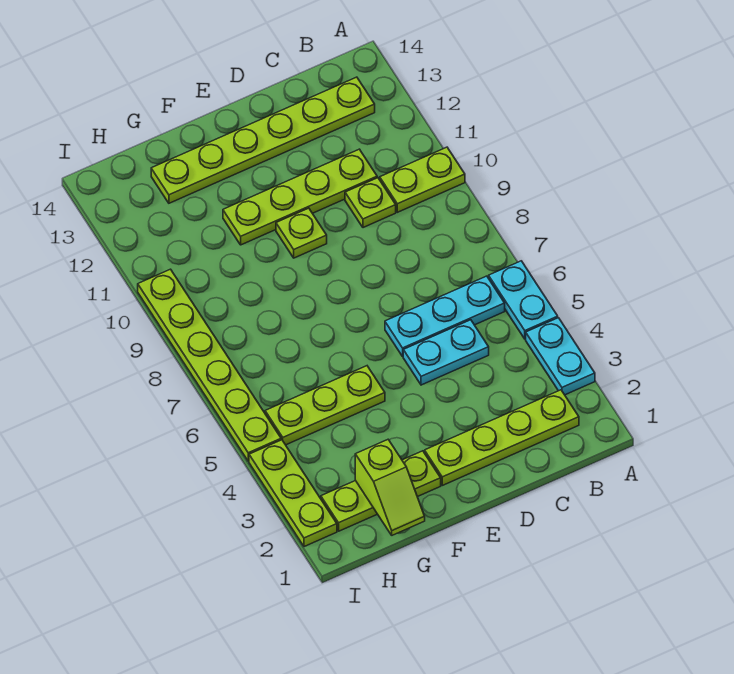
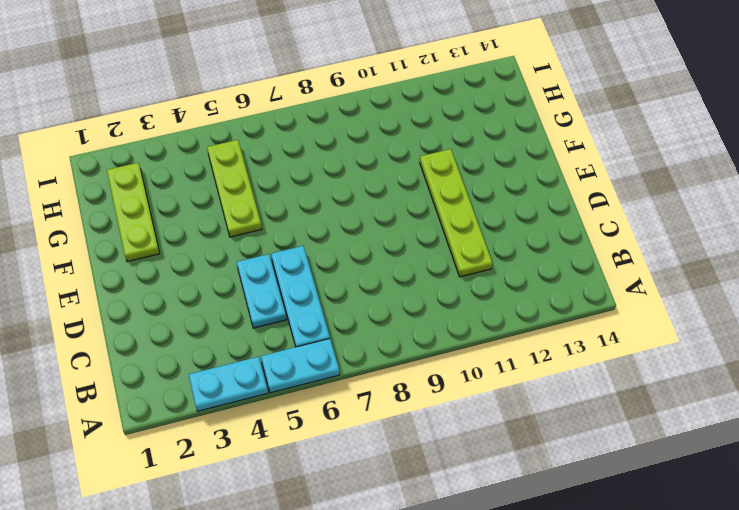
none -> lime plate A10:B10 level 1
none -> lime plate B2:E2 level 1
none -> lime plate B13:G13 level 1

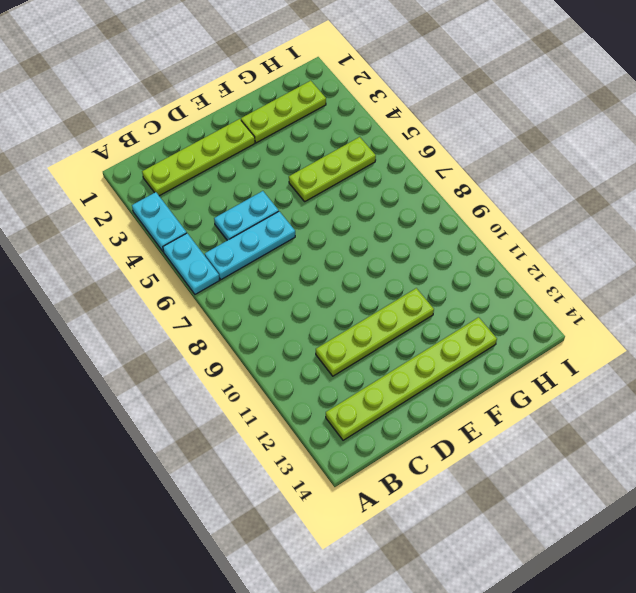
none -> lime plate A10:B10 level 1
none -> lime plate C10 level 1
none -> lime plate E10 level 1

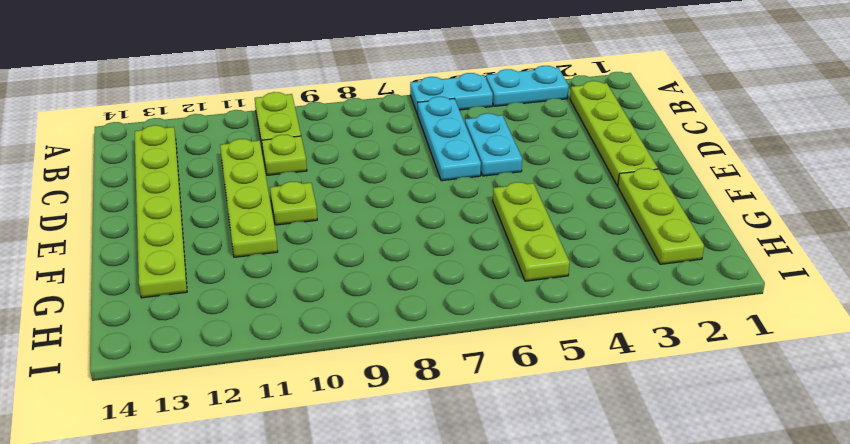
none -> lime plate I2:I4 level 1
none -> lime plate I5:I10 level 1
none -> lime slope G1:G2 level 2 top 2

